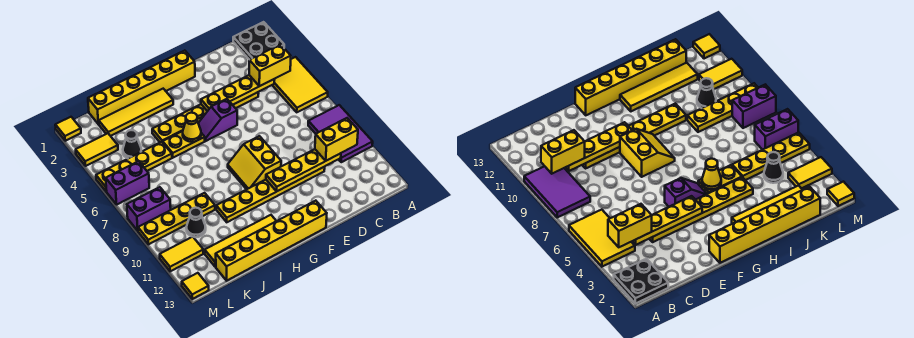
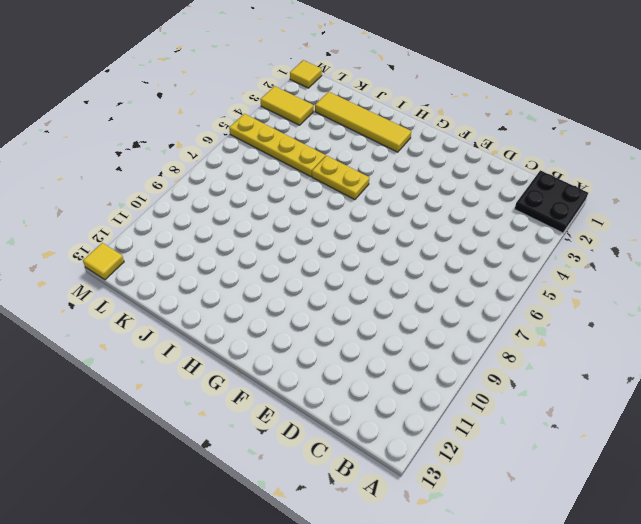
none -> yellow tile A4:B6 level 1
none -> purple tile A8:B10 level 1
none -> yellow plate D4:I4 level 1

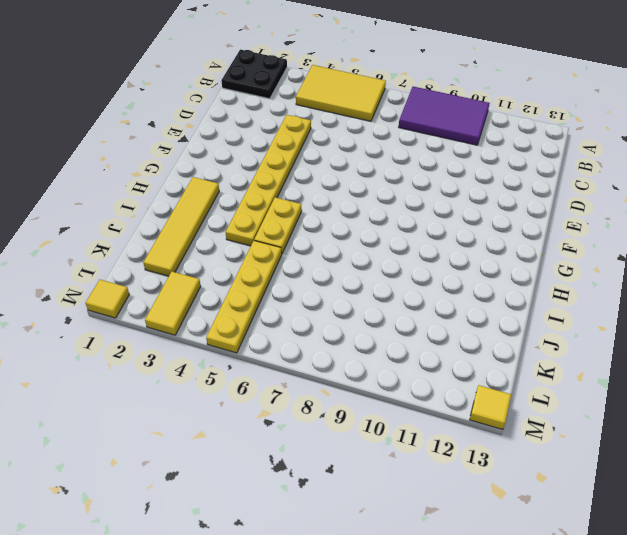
none -> yellow plate D10:I10 level 1
none -> yellow brick F1:K1 level 1
none -> purple slope F5:G5 level 1 top F

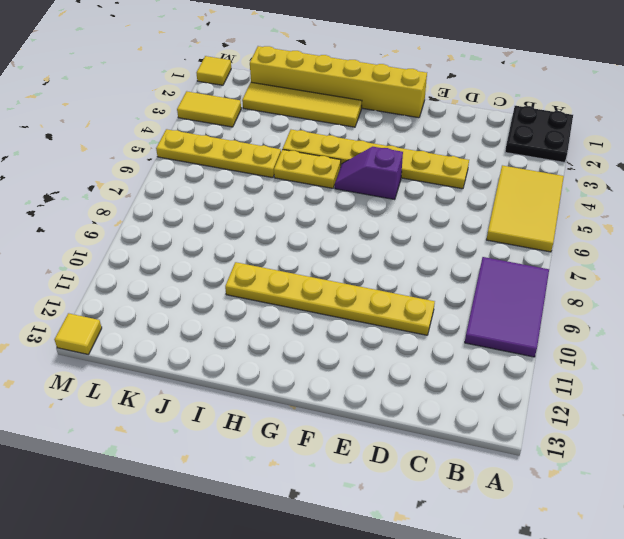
none -> yellow slope F8:G9 level 1 top F
none -> yellow brick F13:K13 level 1
none -> yellow tile H12:K12 level 1

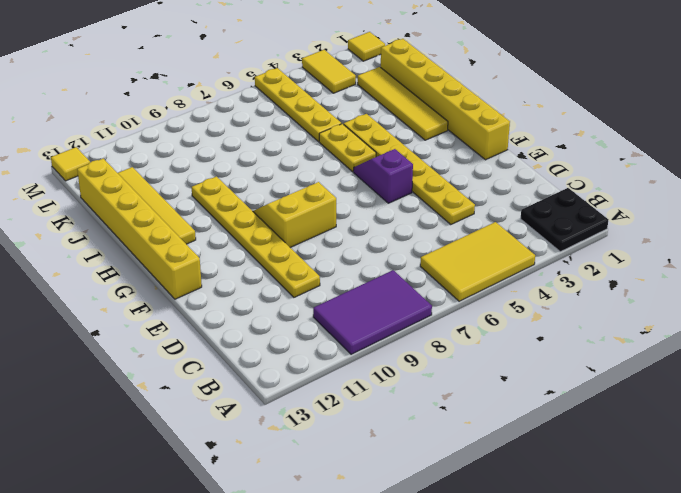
none -> yellow plate J9:M9 level 1
none -> black cone K4 level 1
none -> black cone K10 level 1

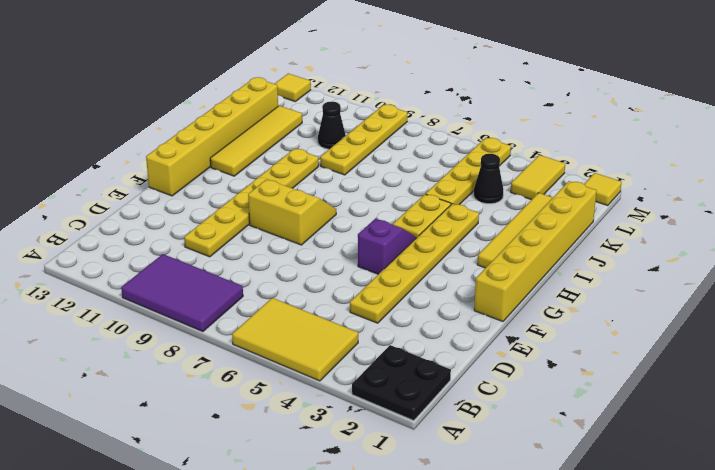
none -> purple brick L6:M6 level 1
none -> purple brick L8:M8 level 1
none -> yellow tile L11:M11 level 1

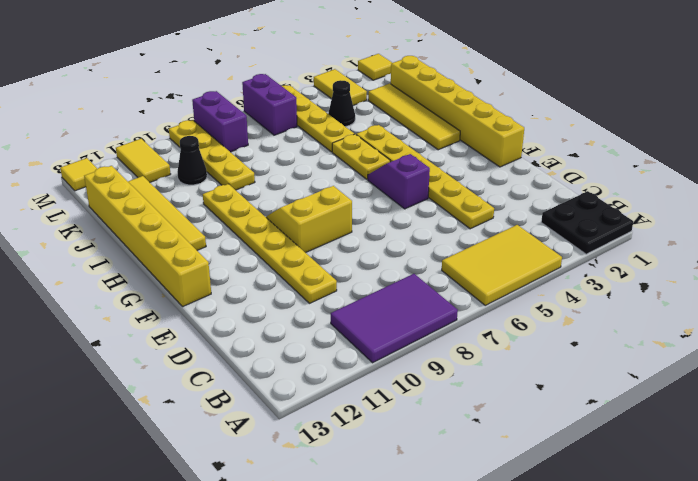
none -> yellow plate C4:F4 level 2
none -> yellow plate C10:F10 level 2
none -> yellow cone H5 level 2

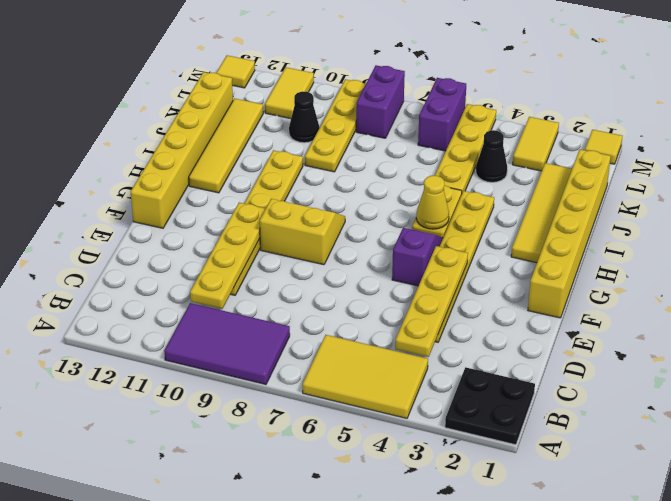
none -> yellow brick B4:C4 level 3
none -> yellow brick B10:C10 level 3

